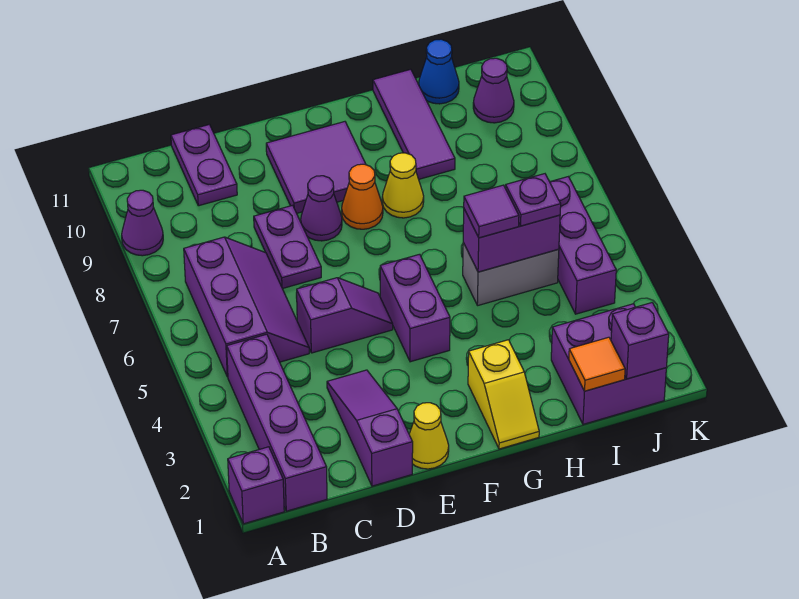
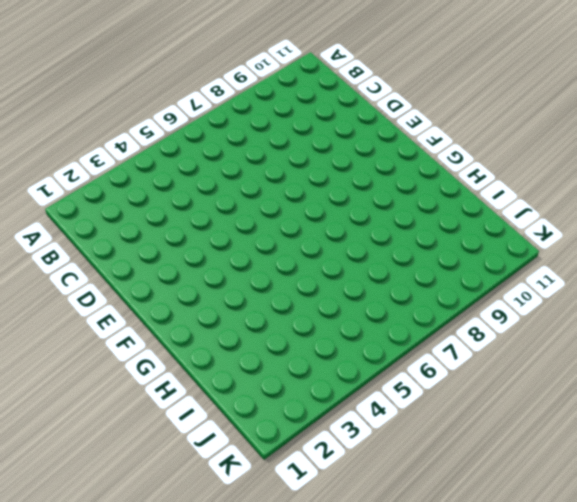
none -> purple brick A1 level 1
none -> purple cone A9 level 1
none -> purple brick B1:B4 level 1

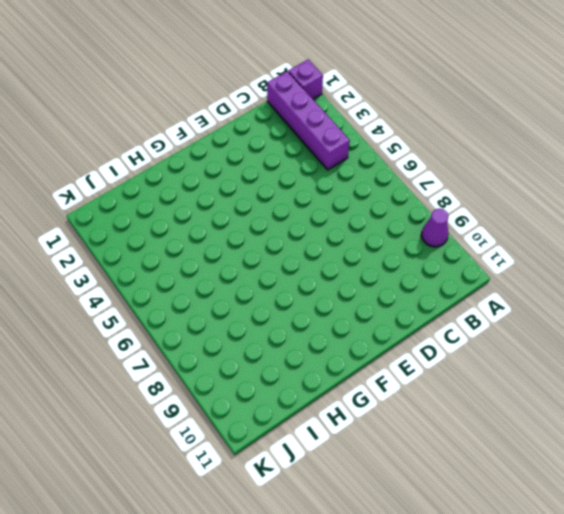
none -> purple slope B5:C7 level 1 top B
none -> purple plate C10:C11 level 1
none -> purple slope D1:D3 level 1 top 1

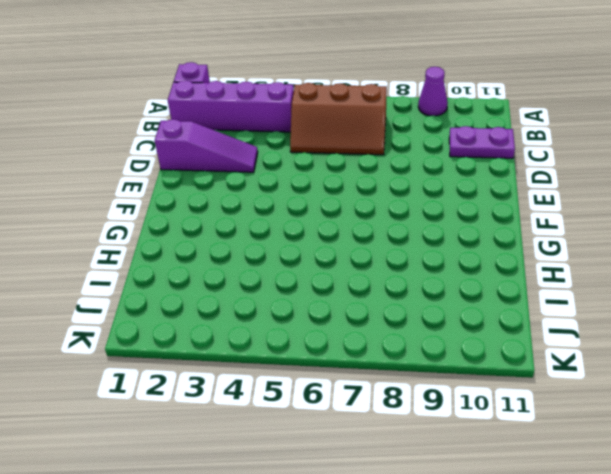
brown slope B5:C7 level 1 top B -> purple slope B5:C7 level 1 top B
none -> purple slope D5:E5 level 1 top D
none -> purple plate D7:D8 level 1
none -> yellow cone E1 level 1

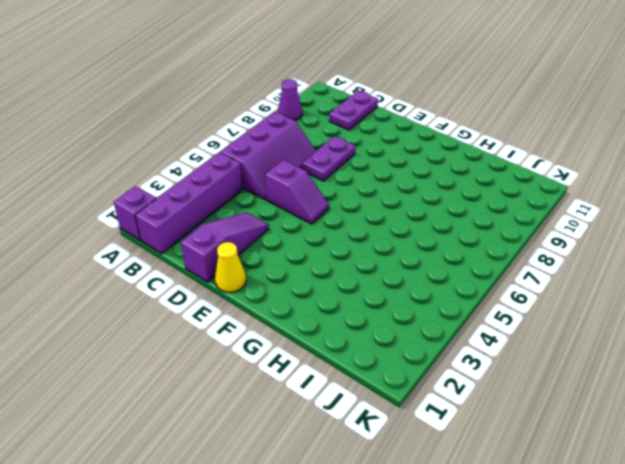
none -> purple cone E8 level 1
none -> purple tile E9:F10 level 1
none -> purple brick F4:F5 level 1

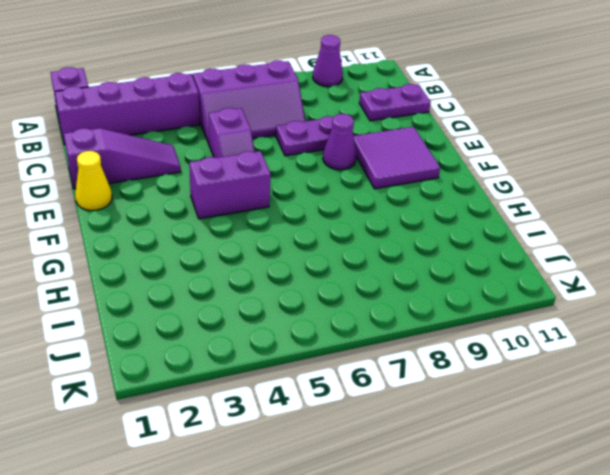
none -> orange cone F8 level 1
none -> yellow slope G1:G2 level 1 top 2
none -> yellow cone G8 level 1

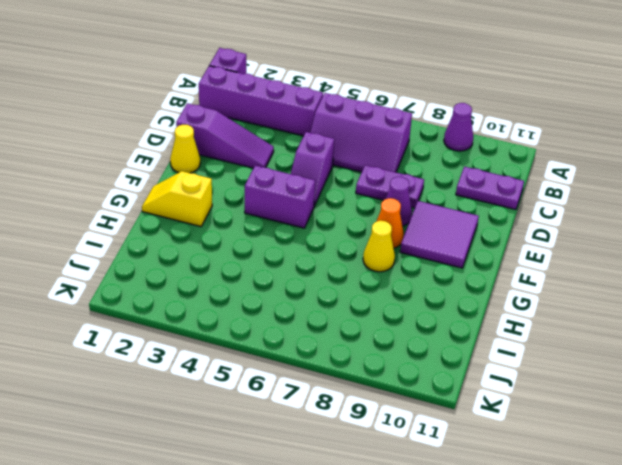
none -> grey brick H5:I5 level 1
none -> purple tile H9:H11 level 1
none -> purple brick I1:J2 level 1

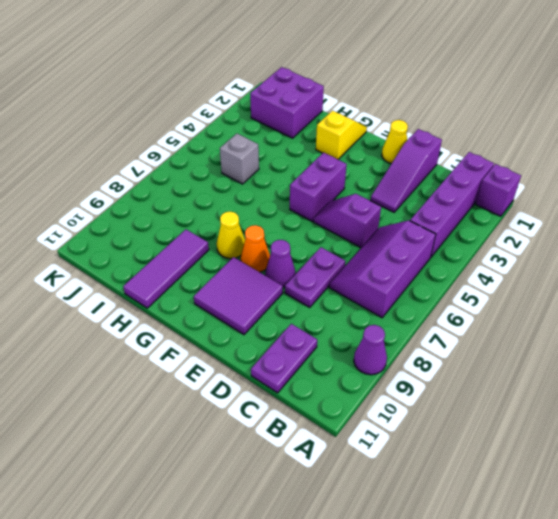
grey brick I5 level 1 -> grey brick H5:I5 level 1
none -> blue cone I11 level 1
none -> purple brick J4:J6 level 1
none -> purple cone J10 level 1

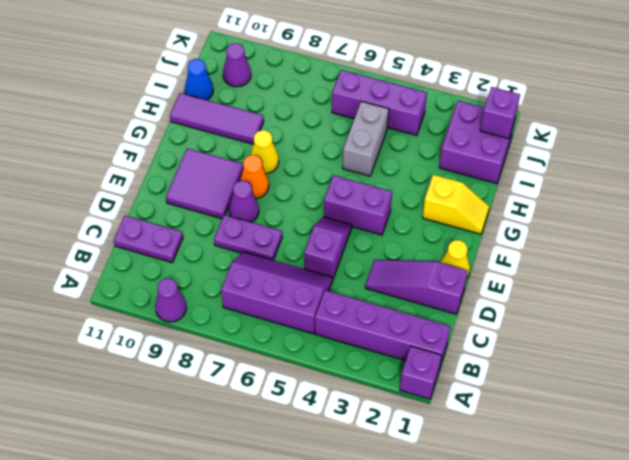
none -> purple brick H5:I5 level 2
none -> orange tile I1 level 2
none -> purple tile H5 level 3

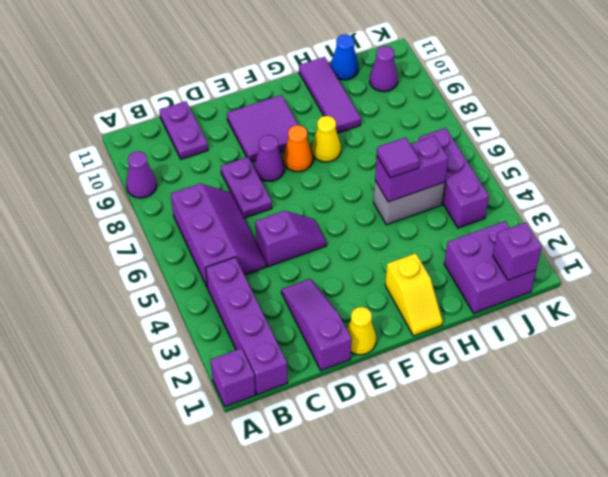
none -> purple brick F4:F5 level 1
none -> orange tile I1 level 2
none -> purple plate I5 level 3

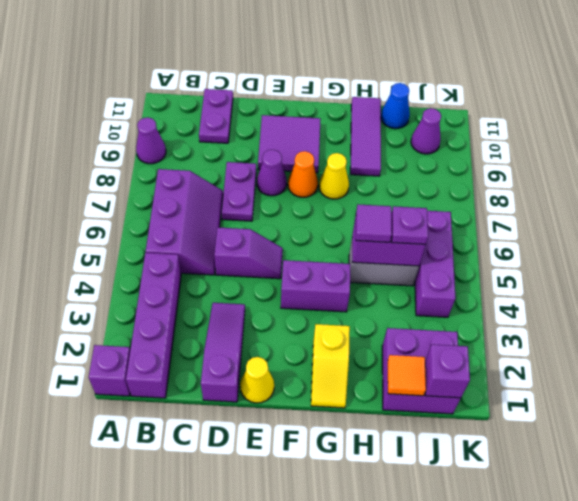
purple brick F4:G4 level 1 -> purple brick F4:F5 level 1

